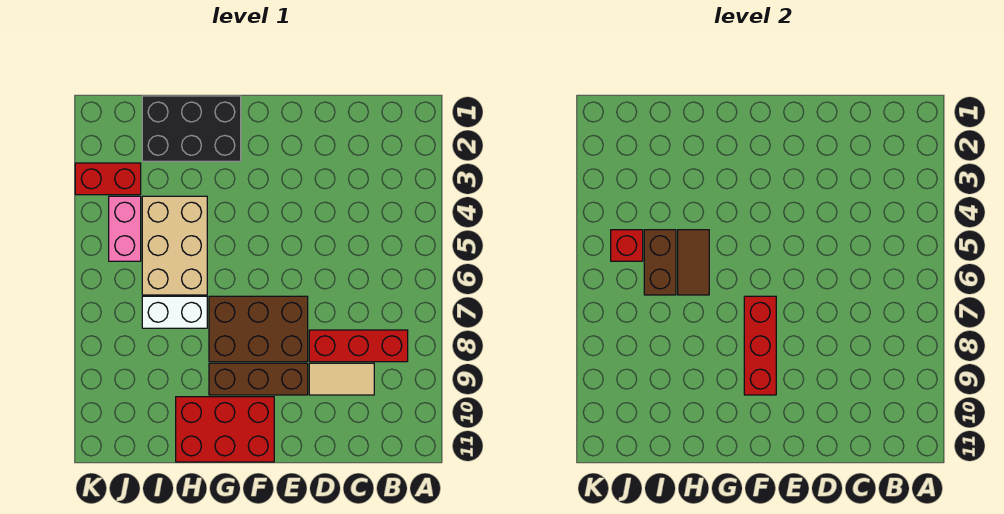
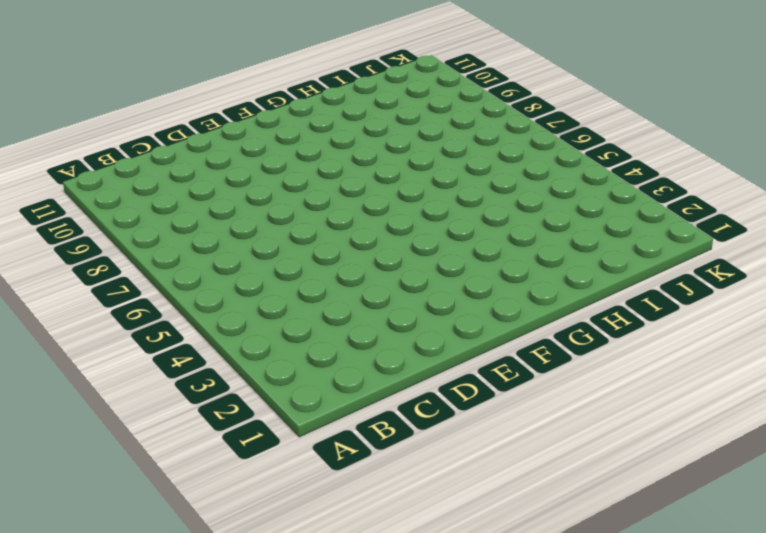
none -> red brick B8:D8 level 1
none -> tan tile C9:D9 level 1
none -> brown brick E7:G8 level 1

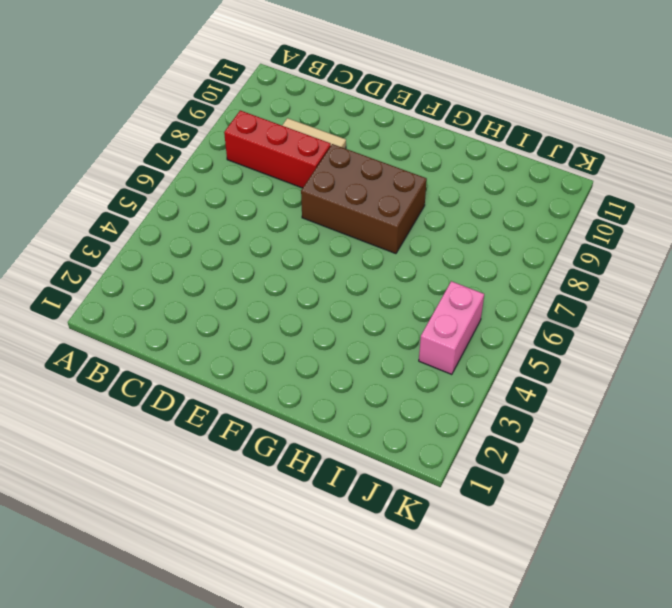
none -> brown brick E9:G9 level 1
none -> red brick F10:H11 level 1
none -> black brick G1:I2 level 1

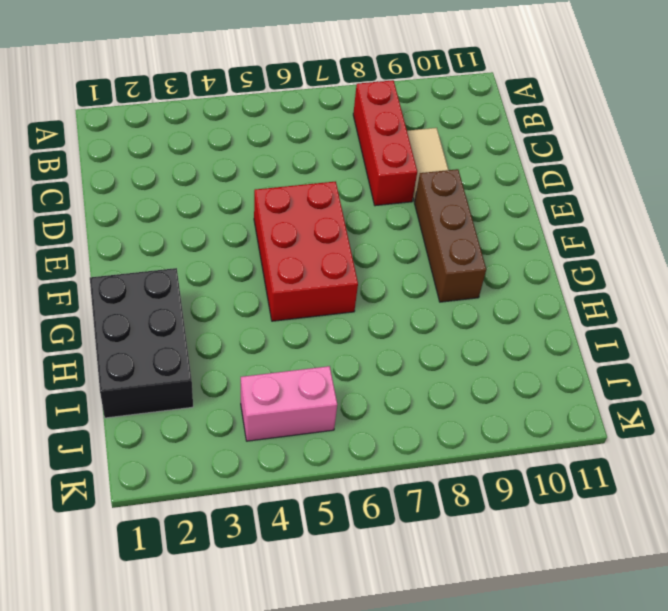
red brick E5:G6 level 1 -> red brick F10:H11 level 1
none -> brown brick E7:G8 level 1
none -> tan brick H4:I6 level 1
none -> white brick H7:I7 level 1

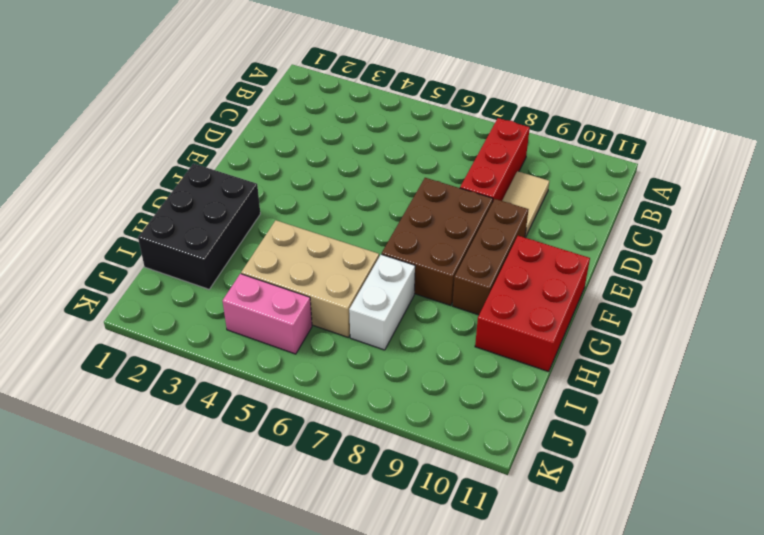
none -> red brick J3:K3 level 1
none -> red brick F7:F9 level 2
none -> brown tile H5:H6 level 2

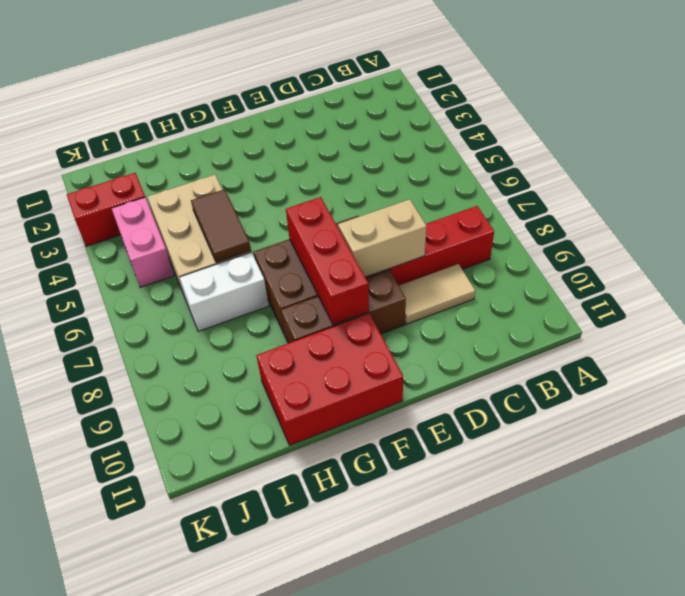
tan brick D8:E8 level 2 -> none
none -> black brick G1:I2 level 1
none -> brown brick I5:I6 level 2
none -> red brick J5 level 2

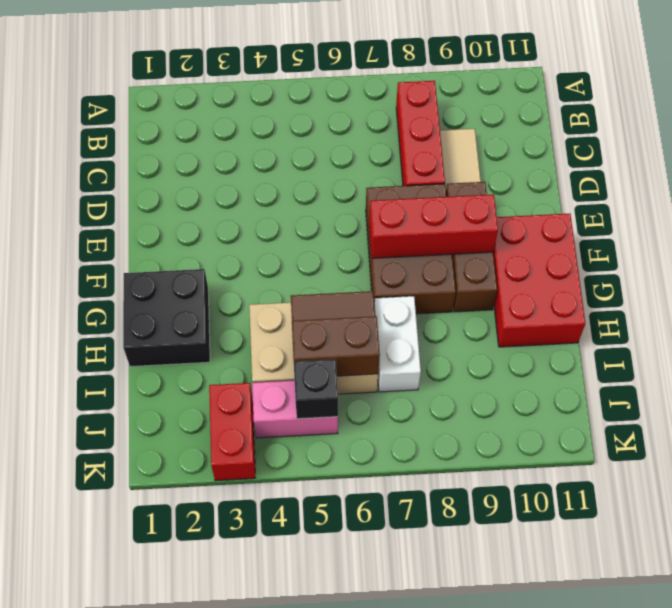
black brick G1:H2 level 1 -> black brick G1:I2 level 1
black brick J5 level 2 -> red brick J5 level 2

